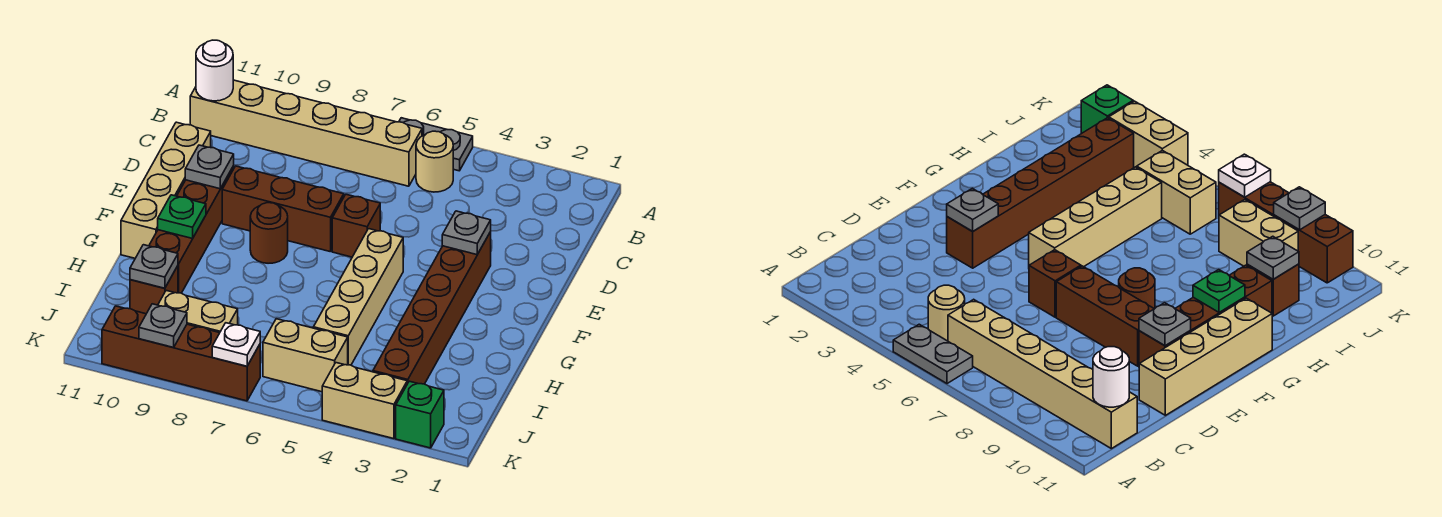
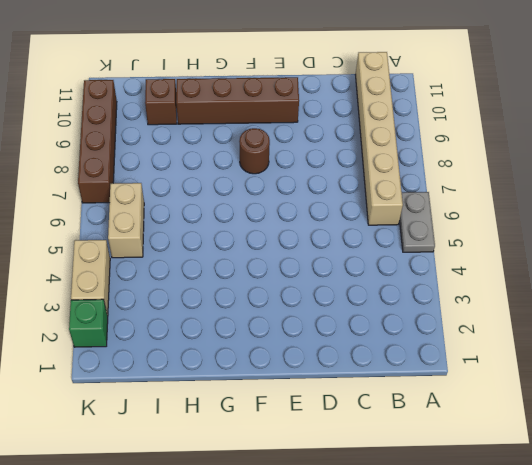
none -> tan round brick B5 level 1
none -> tan brick D11:G11 level 1
none -> brown brick E3:J3 level 1

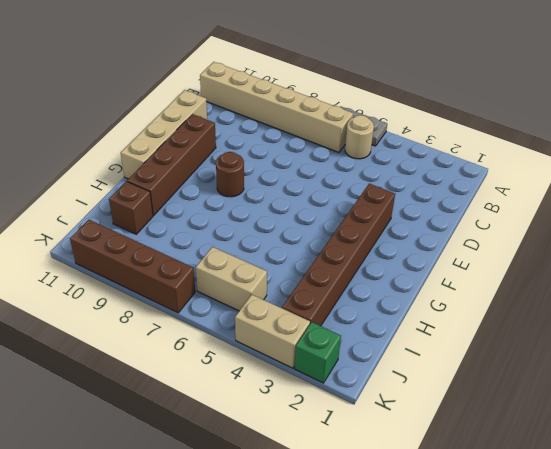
none -> brown brick E6 level 1
none -> brown brick E7:E9 level 1
none -> tan brick F5:I5 level 1

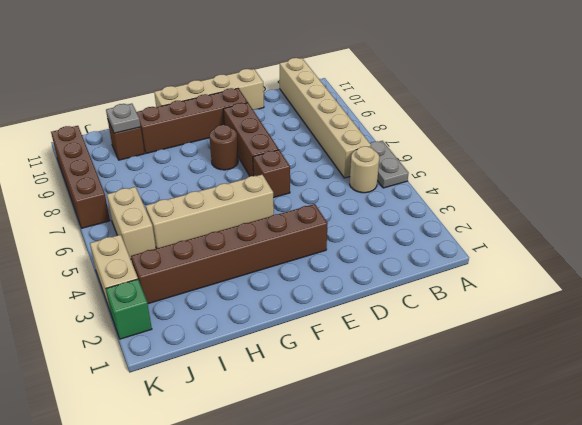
none -> tan brick J8:J9 level 1
none -> white round brick B11 level 2
none -> grey plate E3 level 2

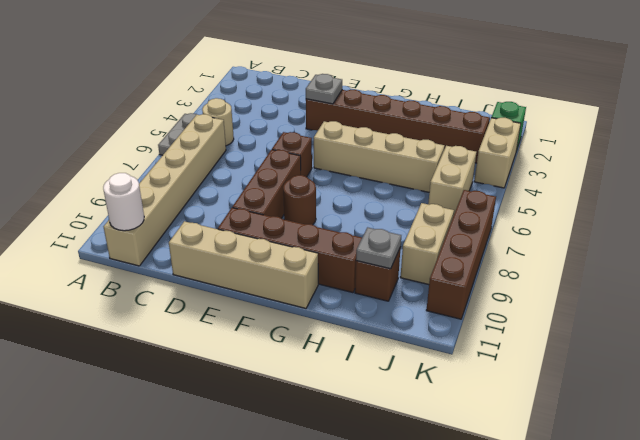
none -> grey plate E10 level 2
none -> green plate G10 level 2
none -> white plate K7 level 2

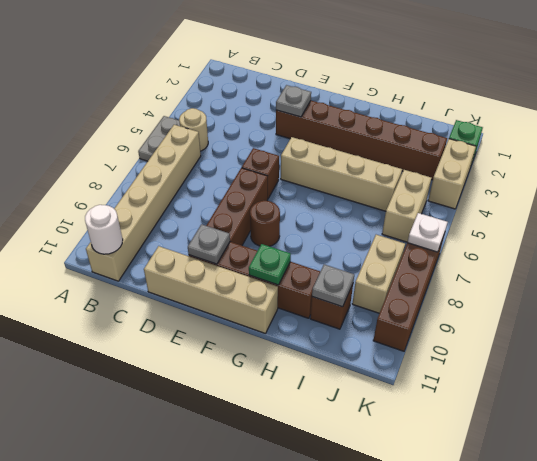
none -> grey plate K9 level 2

